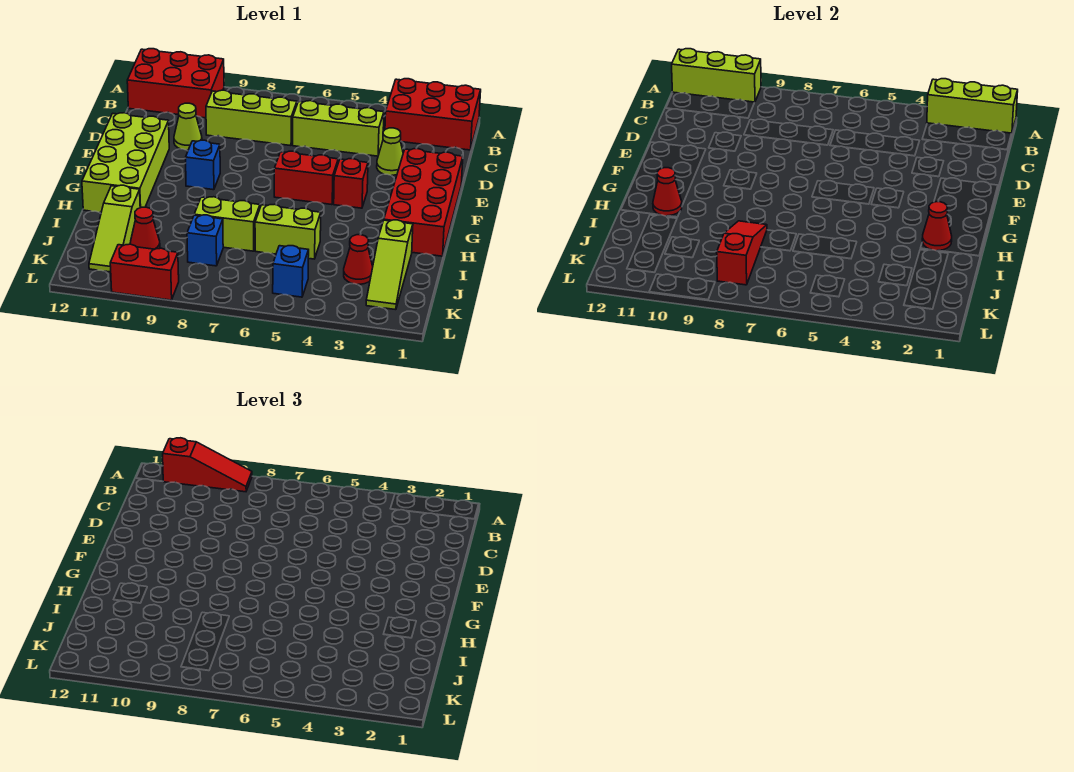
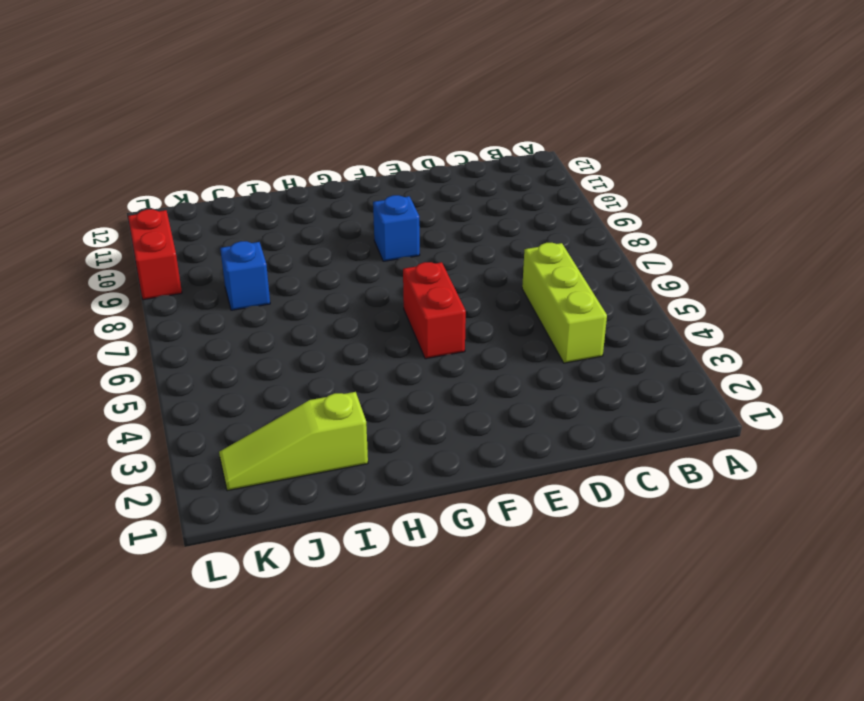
none -> red brick A1:B3 level 1
none -> red brick A10:B12 level 1
none -> lime brick C7:C9 level 1

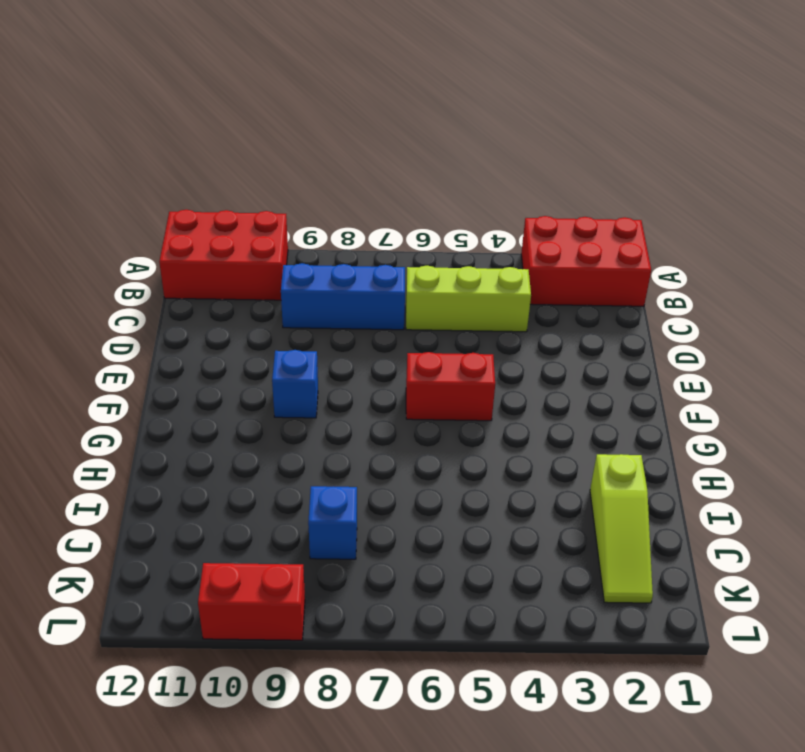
blue brick C7:C9 level 1 -> lime brick C7:C9 level 1
none -> lime cone D3 level 1
none -> lime cone D10 level 1
none -> red brick E1:H2 level 1

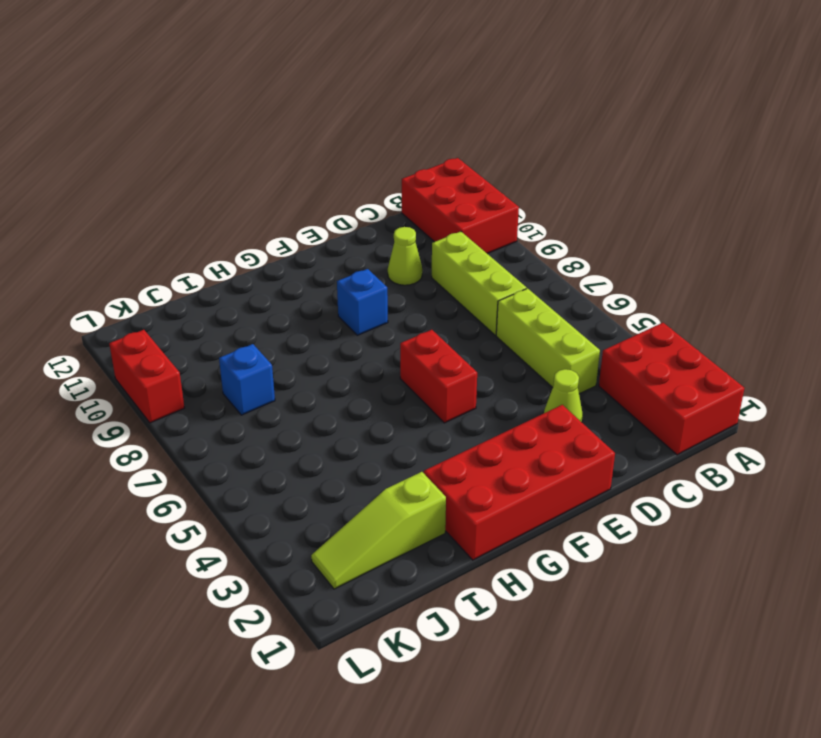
none -> lime brick E11:H12 level 1
none -> red brick F4 level 1
none -> lime brick I5:I6 level 1

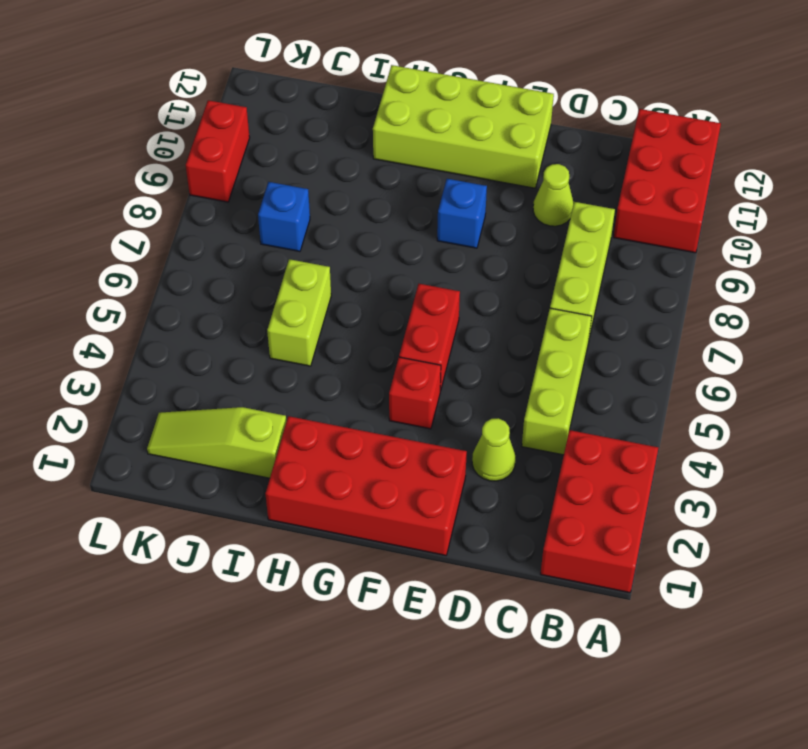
none -> lime brick I7:I8 level 1
none -> lime slope I11:K11 level 1 top I
none -> red cone J3 level 1

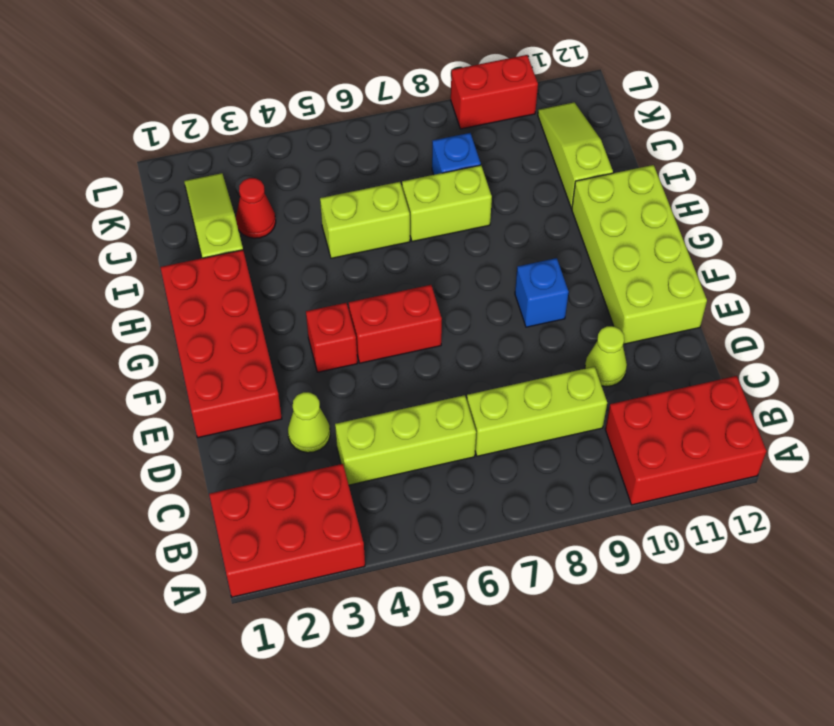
none -> red cone J10 level 1
none -> blue brick K5 level 1
none -> lime brick A1:A3 level 2

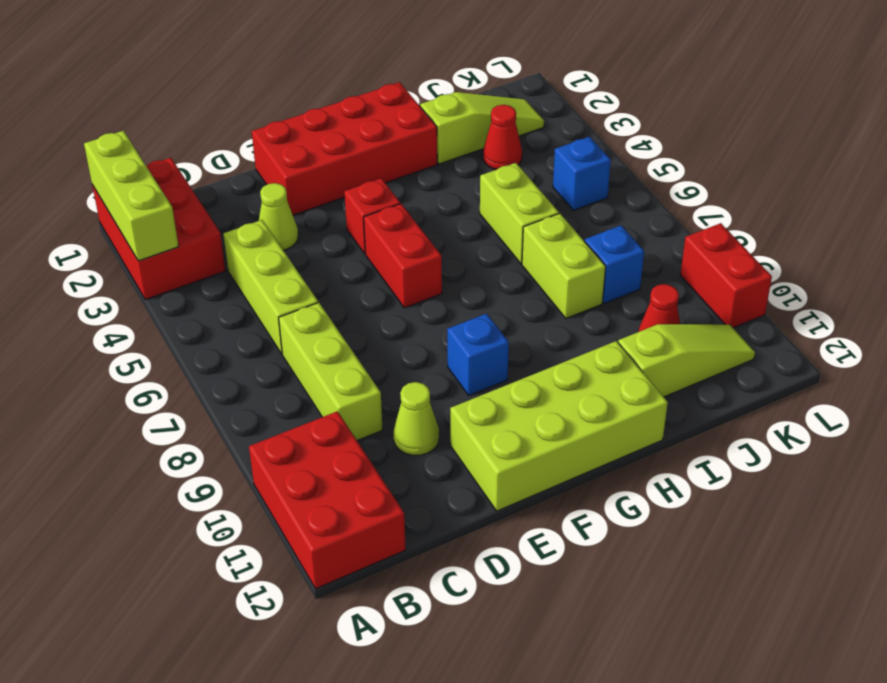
none -> lime brick A10:A12 level 2
none -> red cone H2 level 2
none -> red cone H11 level 2

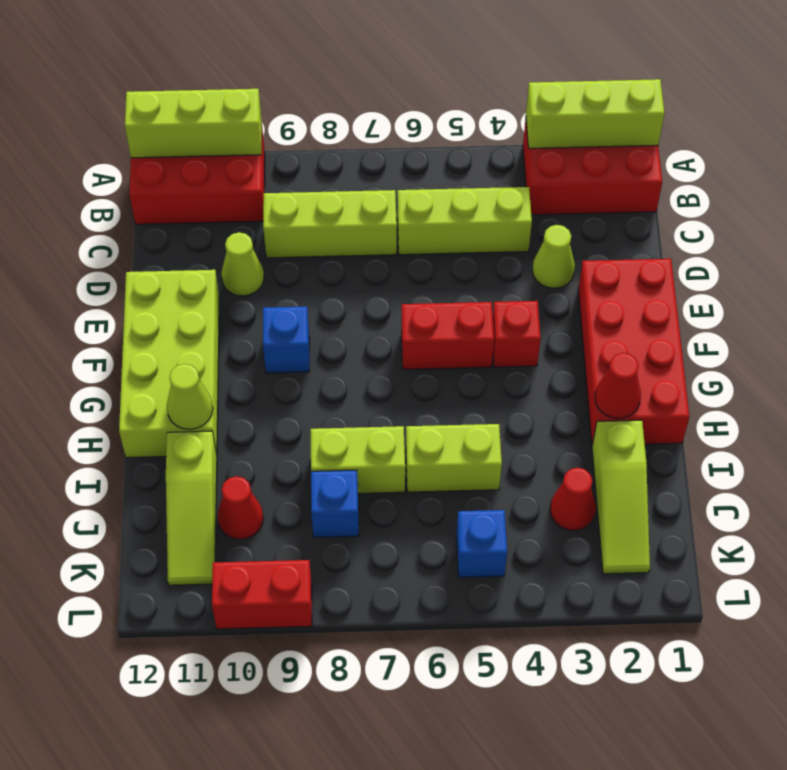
lime cone H11 level 2 -> red cone H11 level 2
none -> red slope I8:K8 level 2 top K
none -> red slope A9:A11 level 3 top 11

